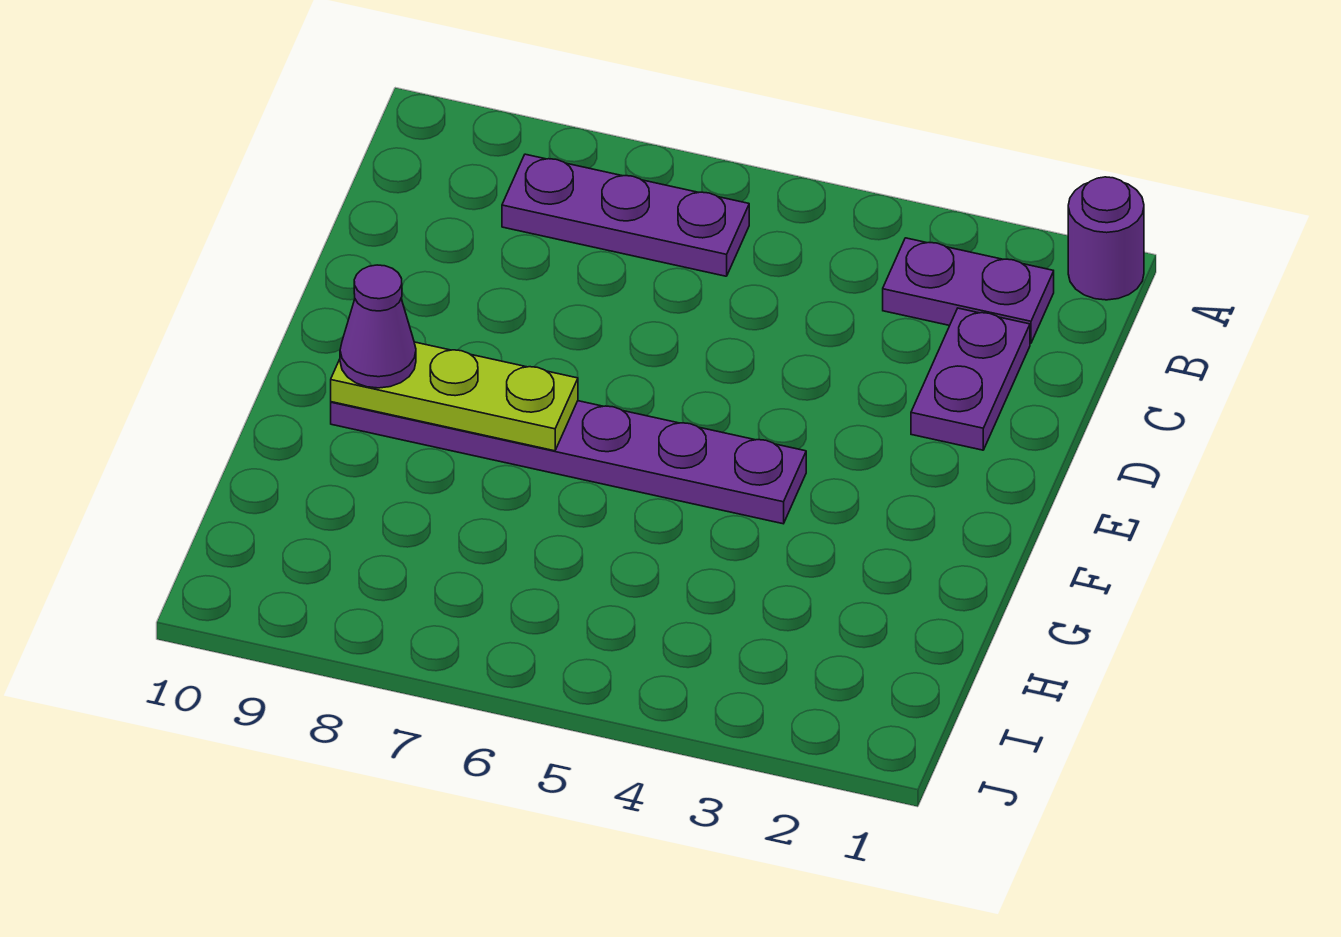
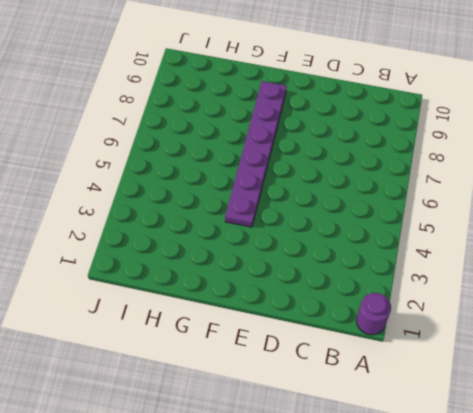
none -> purple plate B2:B3 level 1
none -> purple plate B6:B8 level 1

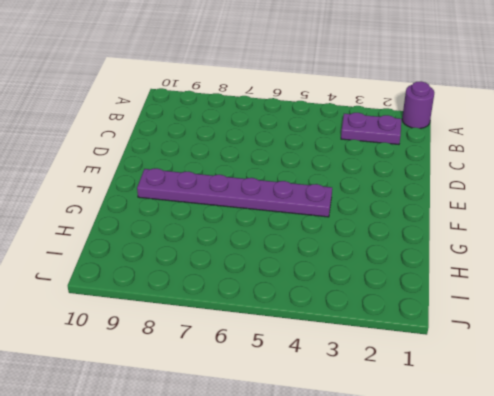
none -> purple plate B6:B8 level 1
none -> purple plate C2:D2 level 1

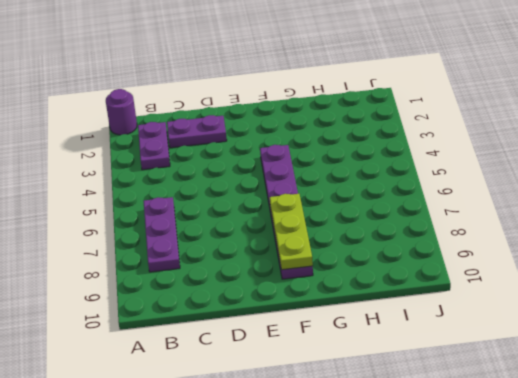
none -> purple cone F9 level 3

